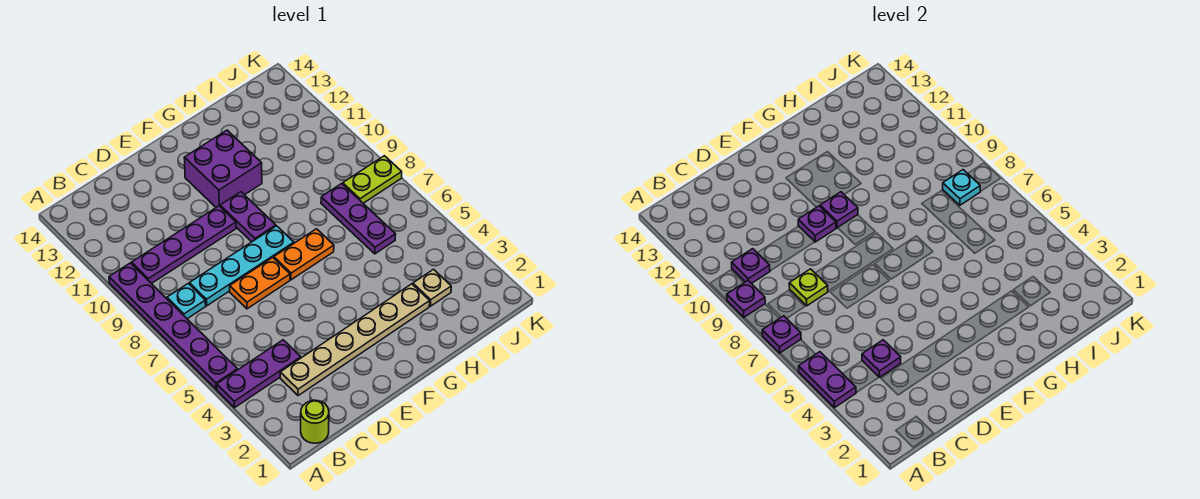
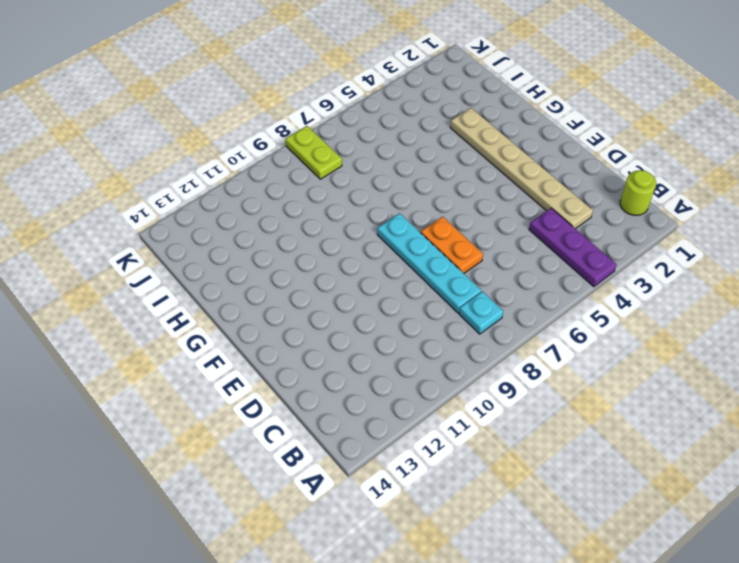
none -> purple plate A5:A10 level 1
none -> purple plate B10:E10 level 1
none -> orange plate F7:G7 level 1

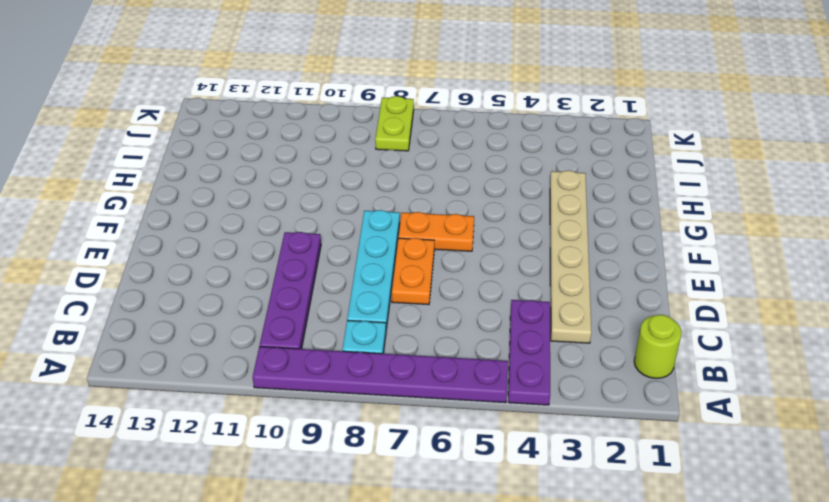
orange plate F6:F7 level 1 -> orange plate F7:G7 level 1
none -> purple plate F9:F10 level 1
none -> purple brick F11:G12 level 1
none -> tan plate I3 level 1

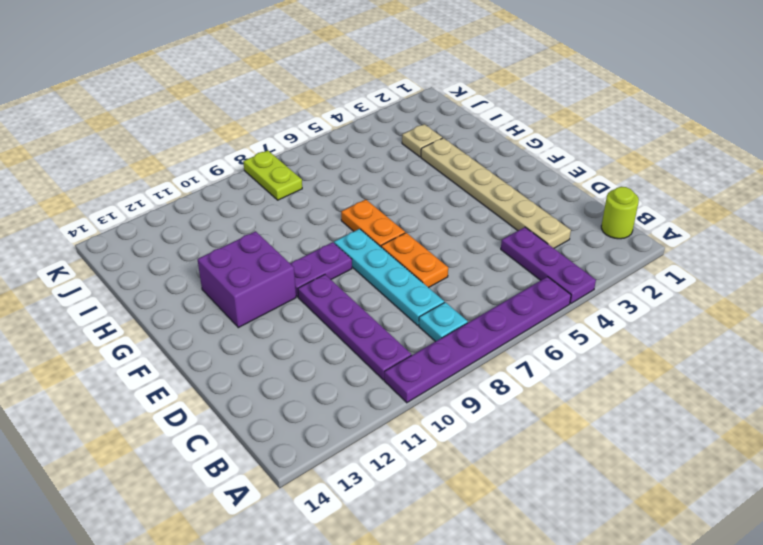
none -> purple plate I6:I8 level 1
none -> purple plate A4:A5 level 2
none -> purple plate A7 level 2

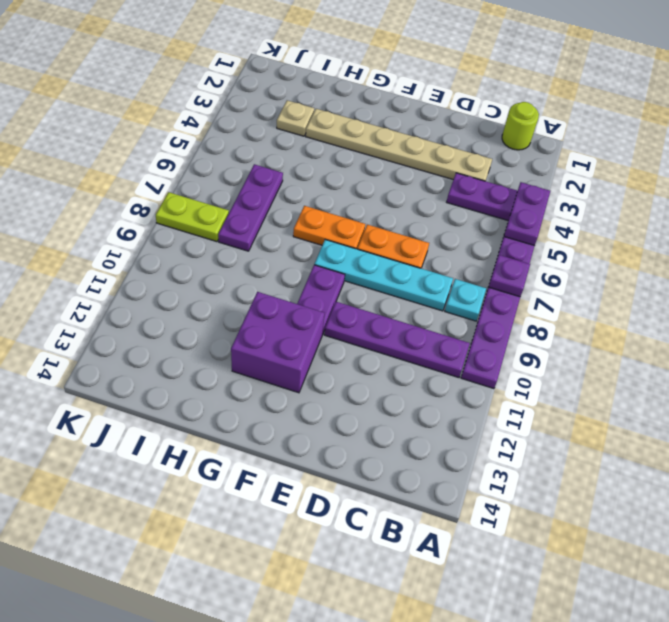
none -> purple plate A9 level 2
none -> purple plate B10 level 2
none -> purple plate C4 level 2

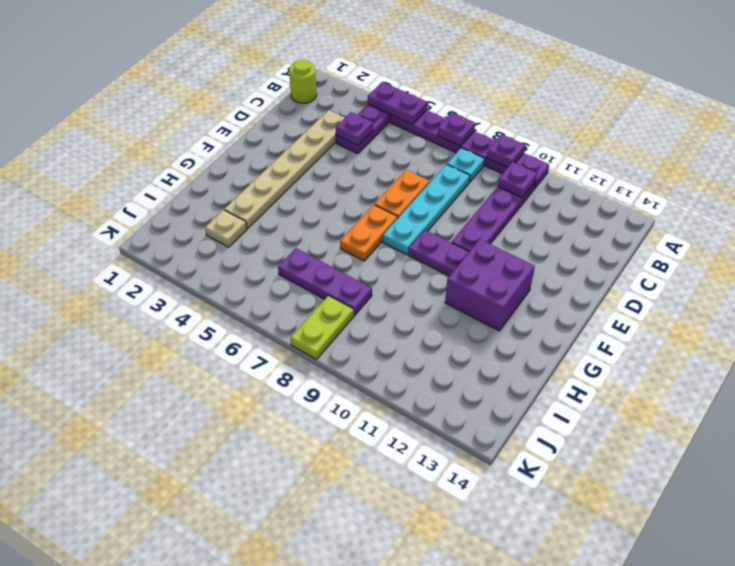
none -> lime plate C8 level 2
none -> purple plate E10 level 2
none -> purple plate F10 level 2

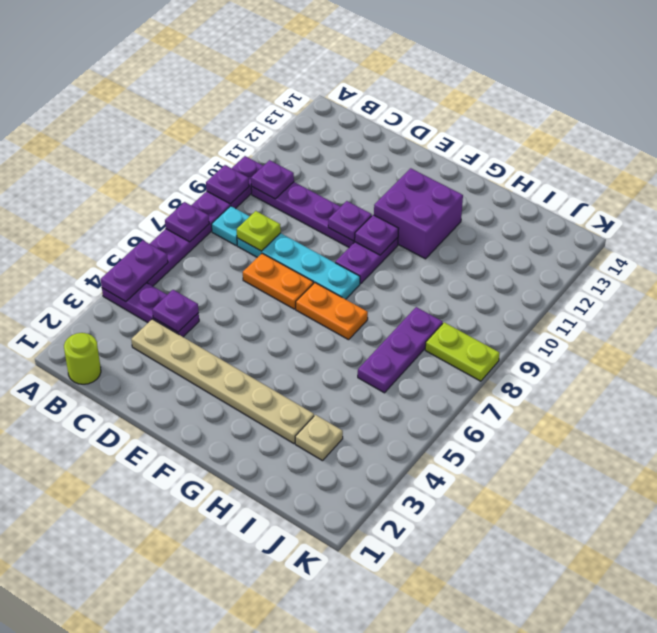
none -> cyan plate J8 level 2

